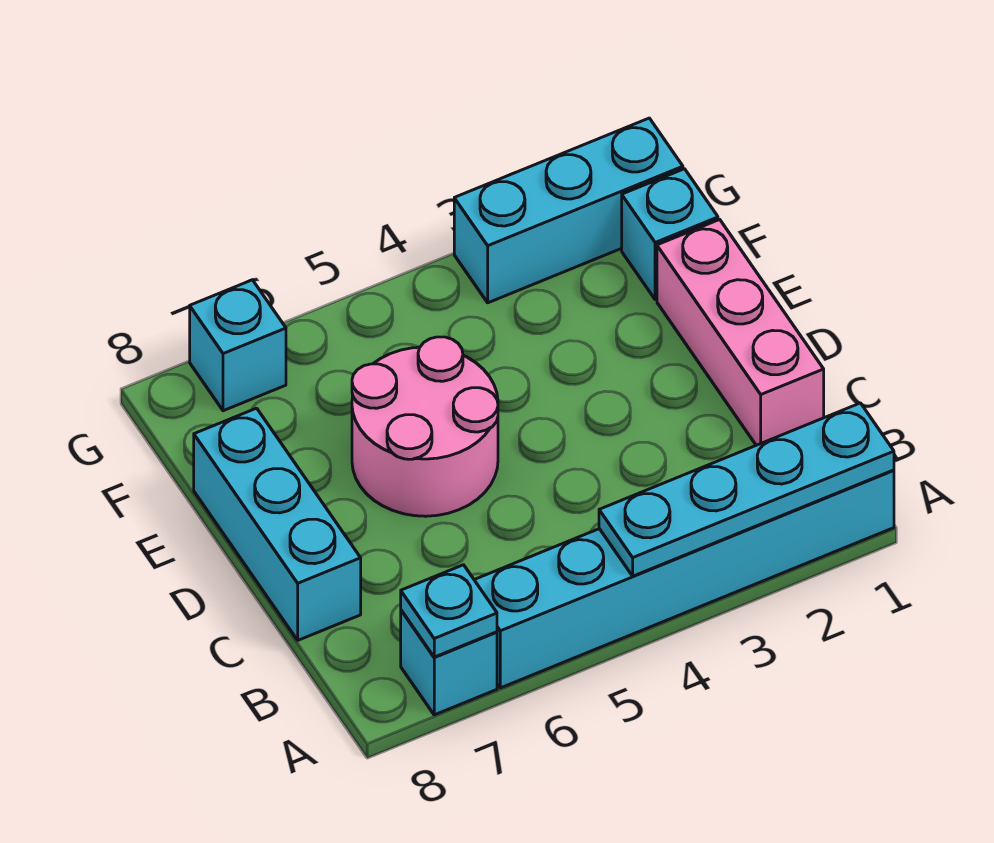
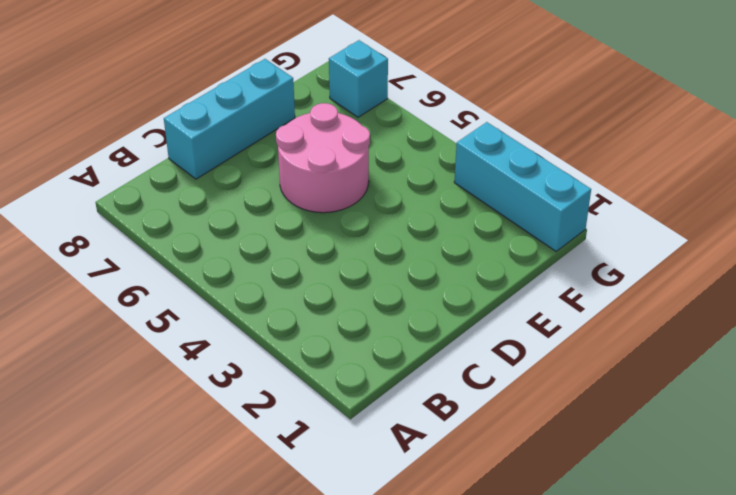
none -> cyan brick A1:A6 level 1
none -> cyan brick A7 level 1

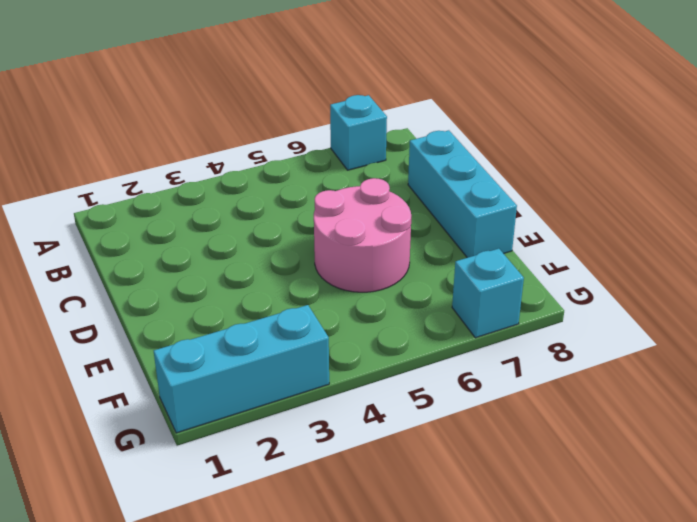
none -> cyan brick A1:A6 level 1
none -> pink brick C1:E1 level 1

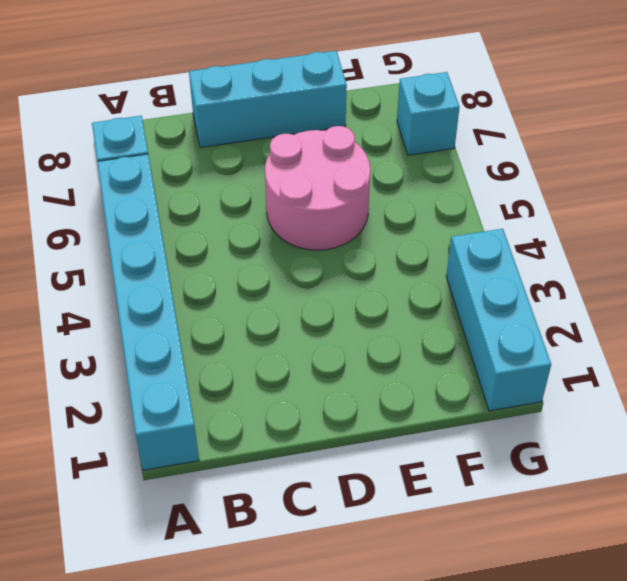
none -> pink brick C1:E1 level 1
none -> cyan brick F1 level 1

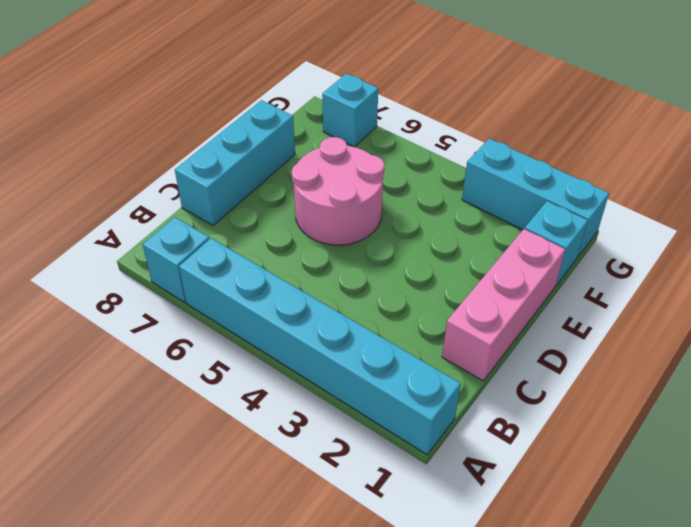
none -> cyan plate A1:A4 level 2
none -> cyan plate A7 level 2

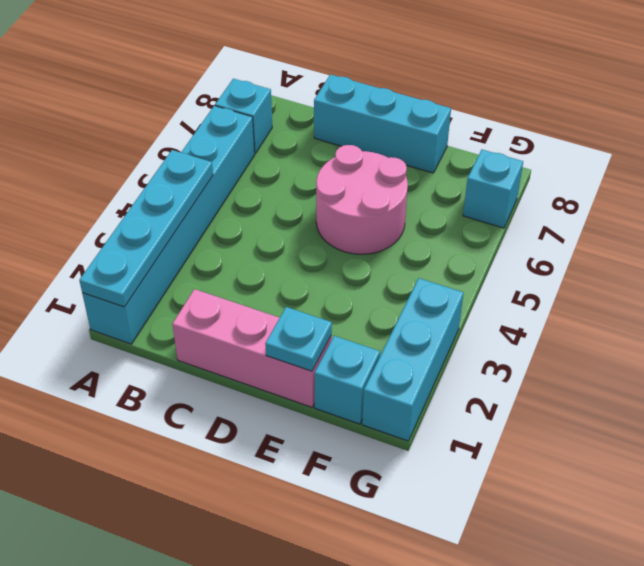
cyan plate E1 level 2 -> cyan plate A7 level 2

